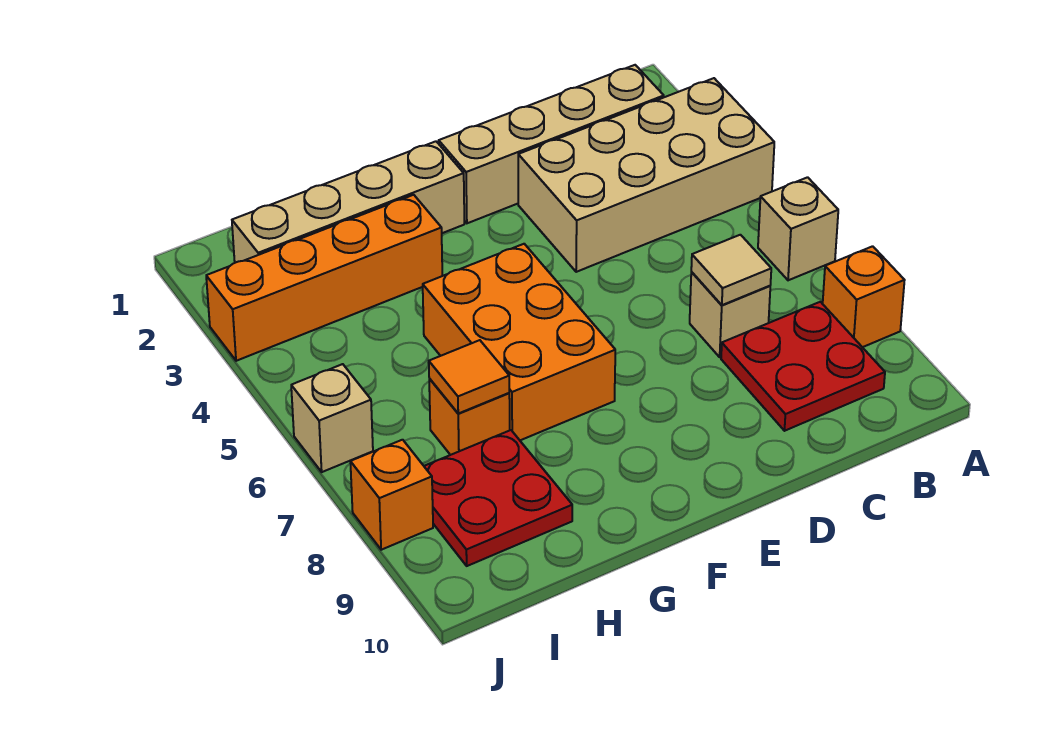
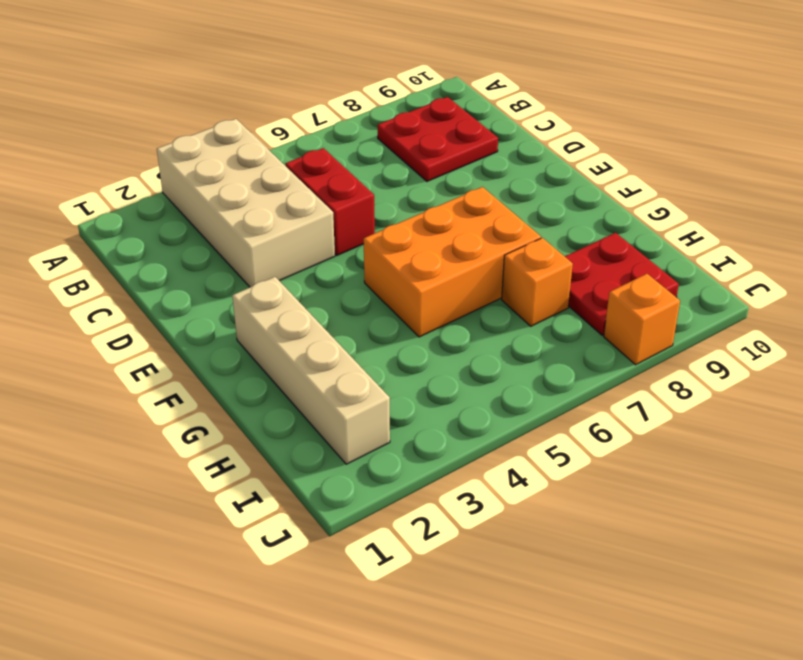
red brick C5:D5 level 1 -> none
none -> tan brick A6 level 1
none -> orange brick A8 level 1
none -> tan brick B2:E2 level 1

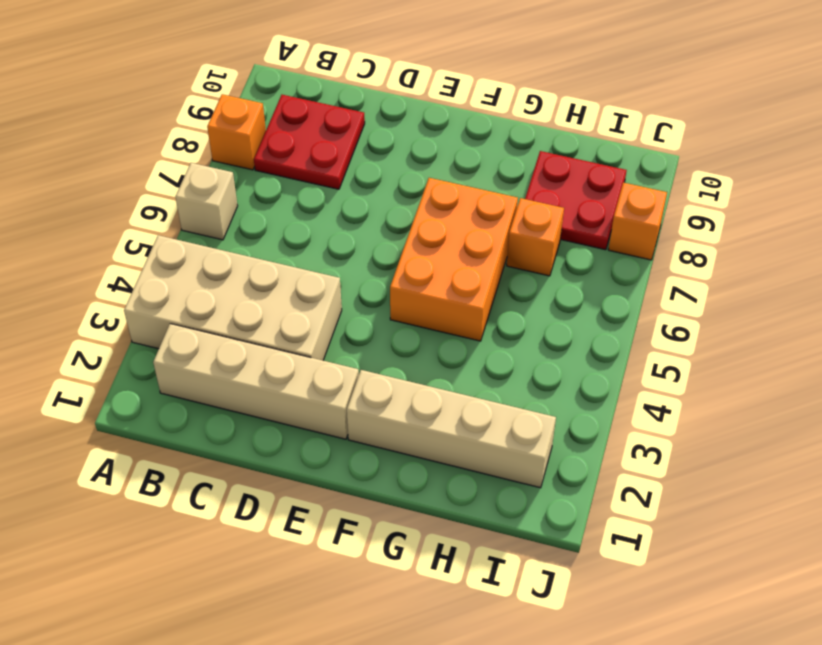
none -> tan brick C7 level 1
none -> orange brick G3:J3 level 1
none -> tan brick J6 level 1

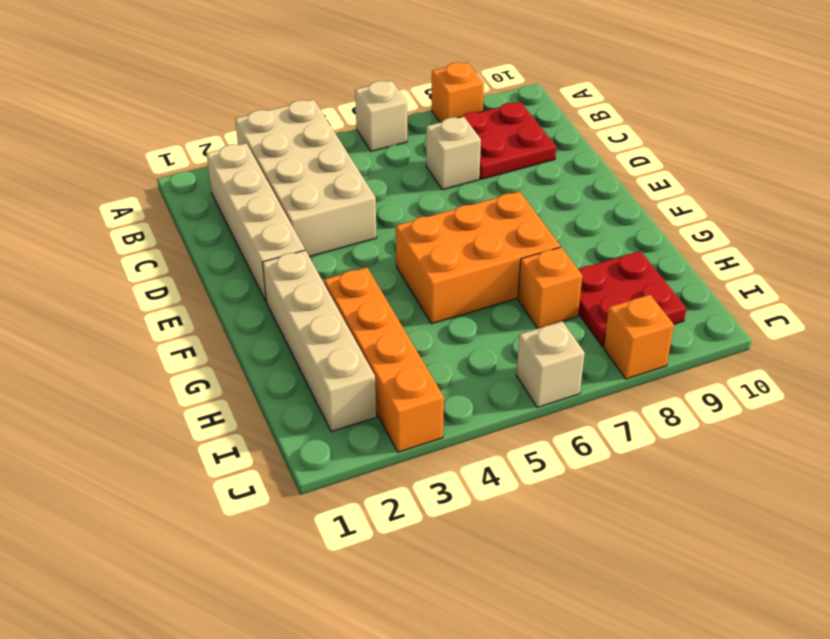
none -> tan tile C7 level 2
none -> orange tile H7 level 2

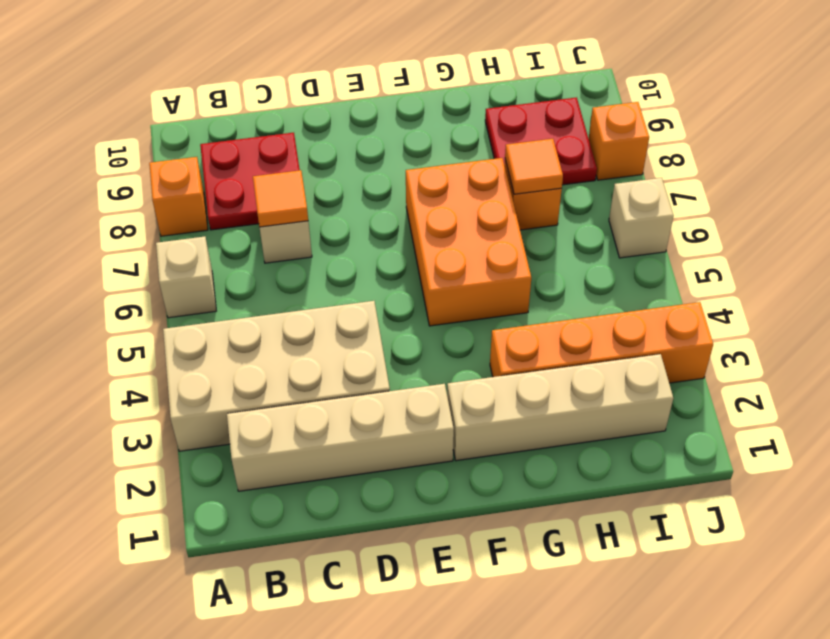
orange tile C7 level 2 -> tan tile C7 level 2

